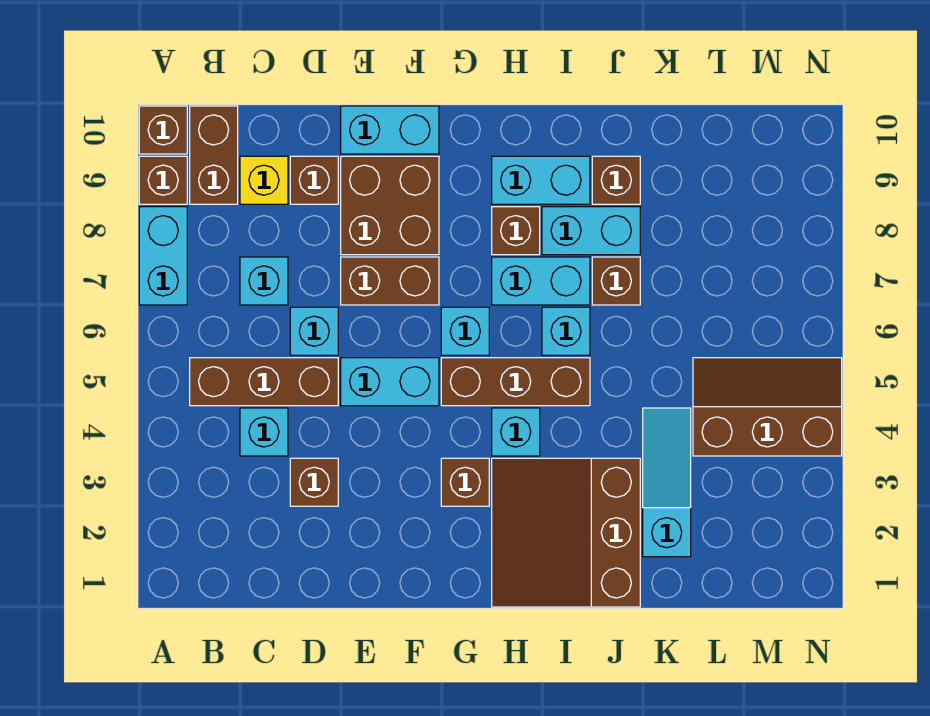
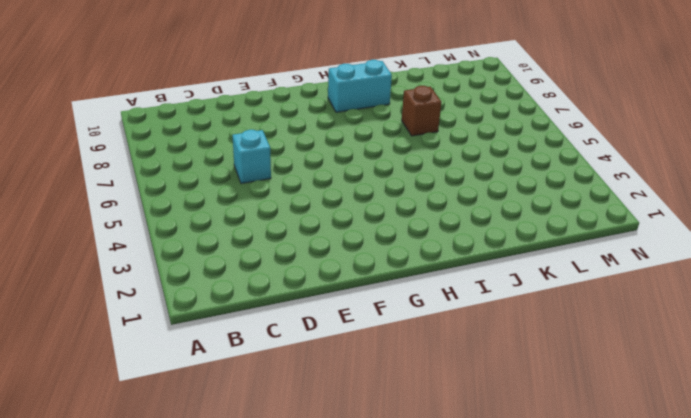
none -> cyan brick A7:A8 level 1
none -> brown brick A9 level 1
none -> brown brick A10 level 1

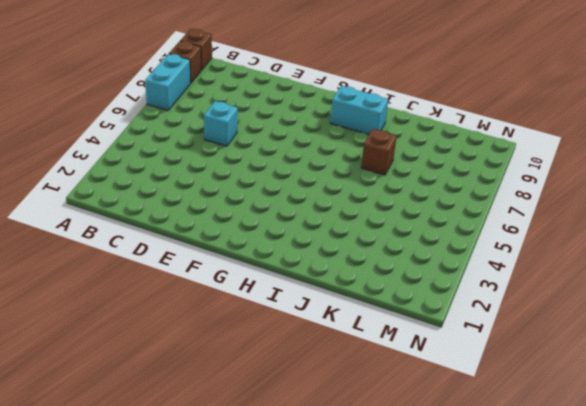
none -> brown brick B5:D5 level 1
none -> brown brick B9:B10 level 1
none -> cyan brick C4 level 1

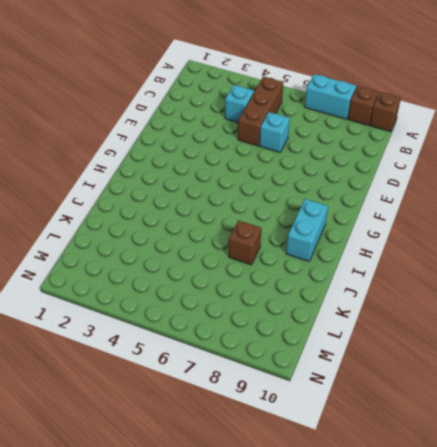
none -> brown brick B9:B10 level 1
none -> cyan brick C7 level 1
none -> yellow brick C9 level 1

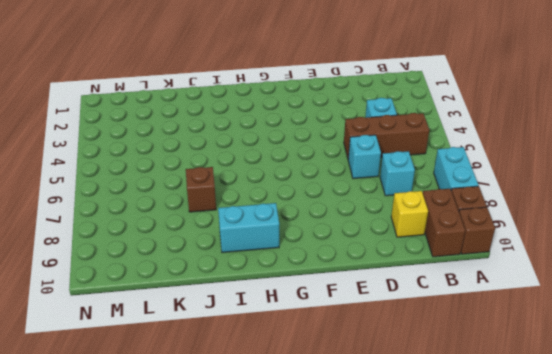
none -> brown brick D3 level 1
none -> brown brick D9 level 1
none -> cyan brick E5:F5 level 1

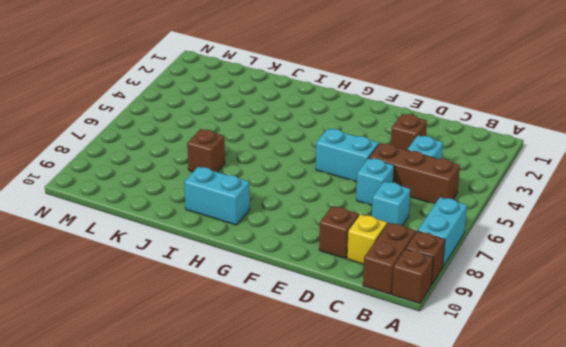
none -> brown brick E7:F7 level 1
none -> brown brick E8:F9 level 1
none -> cyan brick E10:F10 level 1

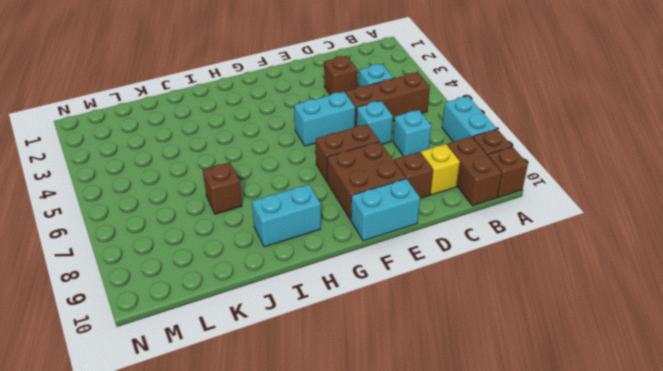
none -> brown brick G3 level 1
none -> brown brick G5:I5 level 1
none -> cyan brick G6 level 1

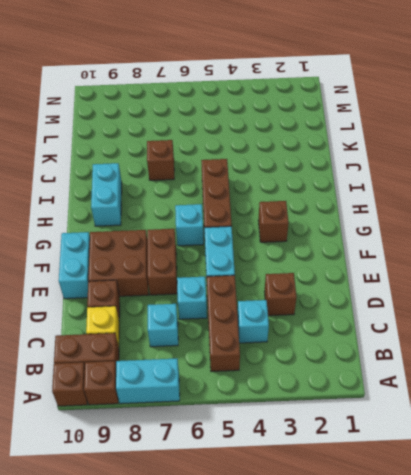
none -> brown slope H1:J3 level 1 top J
none -> cyan brick H4 level 1
none -> cyan brick H7:I7 level 1

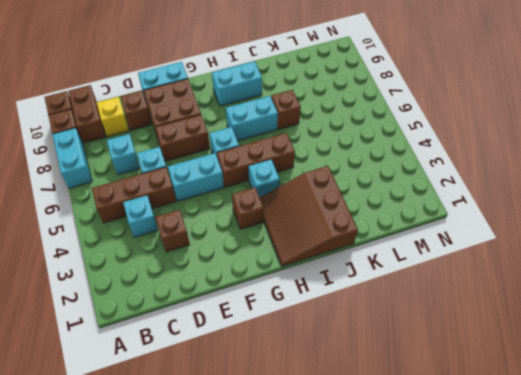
none -> brown brick H8 level 1
none -> cyan brick I6 level 1
none -> cyan brick I8:J8 level 1

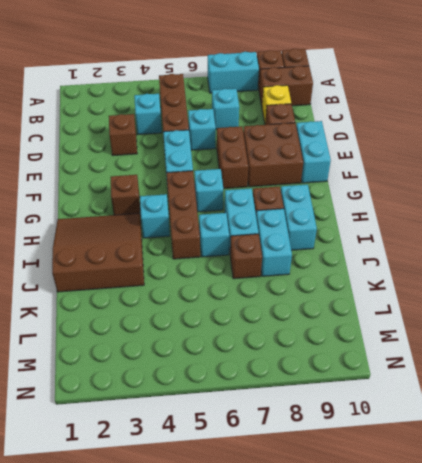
none -> brown brick J9 level 1
none -> cyan slope K2:K4 level 1 top 2
none -> brown slope L4:N5 level 1 top 4

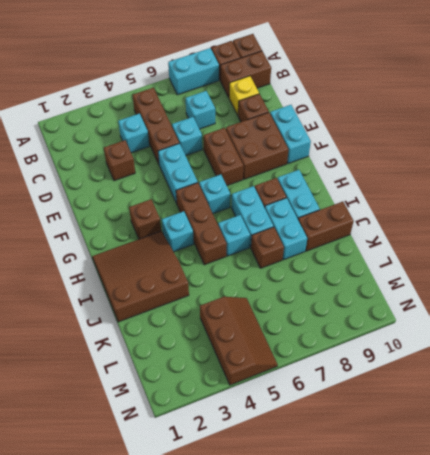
brown brick J9:J10 level 1 -> brown brick J9 level 1
none -> cyan slope K2:K4 level 1 top 2

